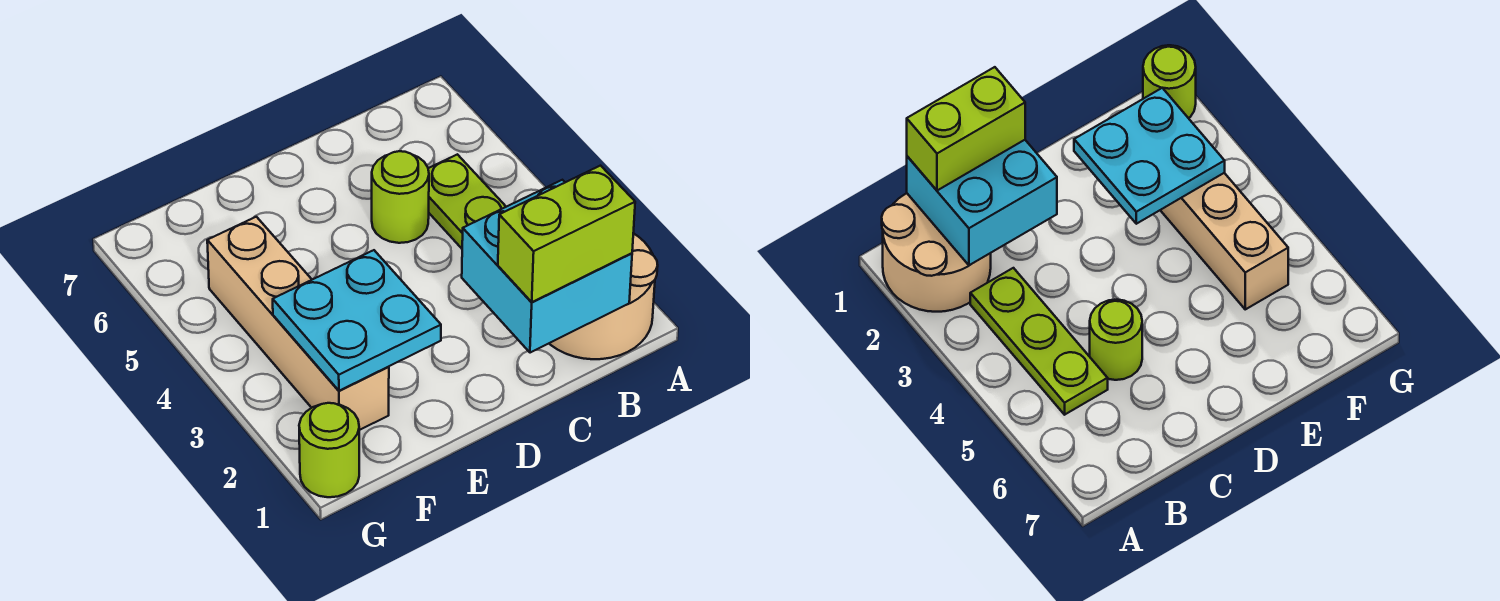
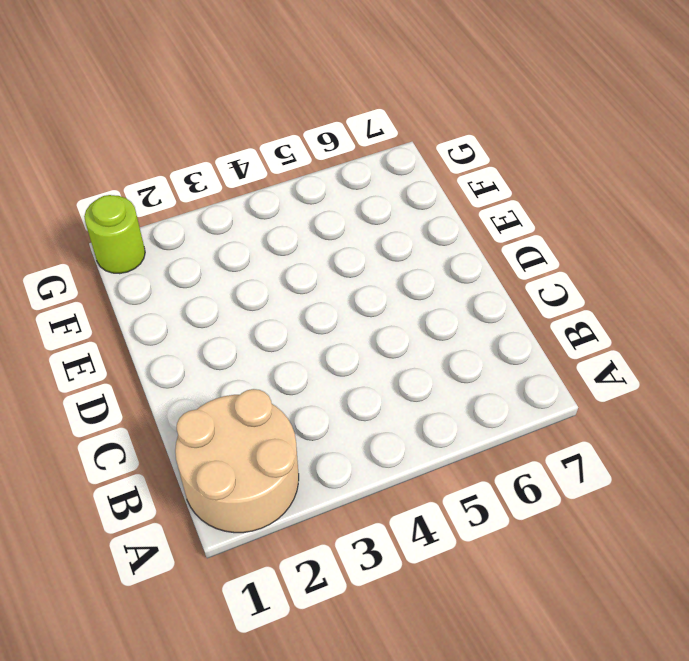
none -> lime plate B3:B5 level 1
none -> lime round brick C5 level 1

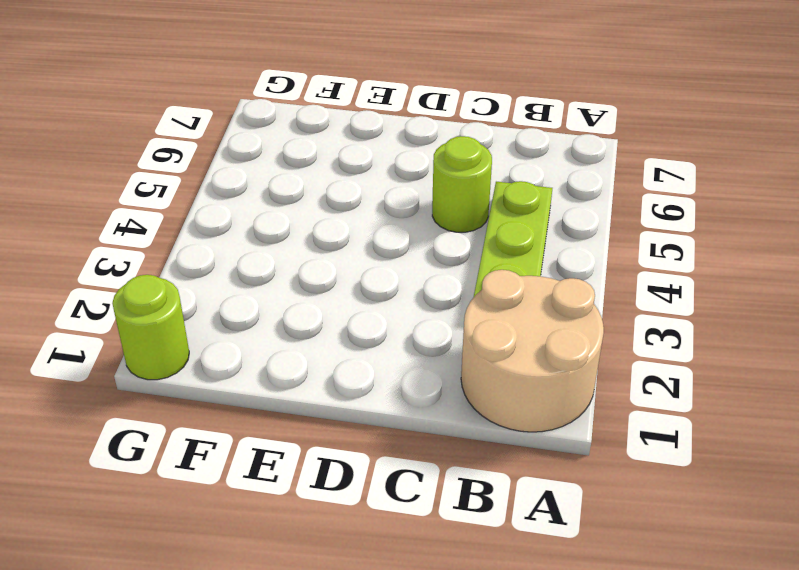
none -> tan brick F2:F5 level 1
none -> cyan brick B1:C2 level 2

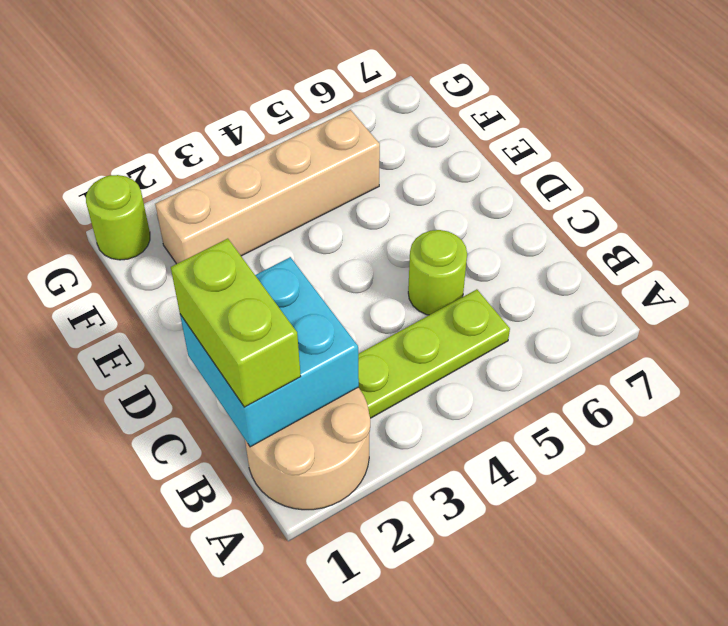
none -> cyan plate E2:F3 level 2

